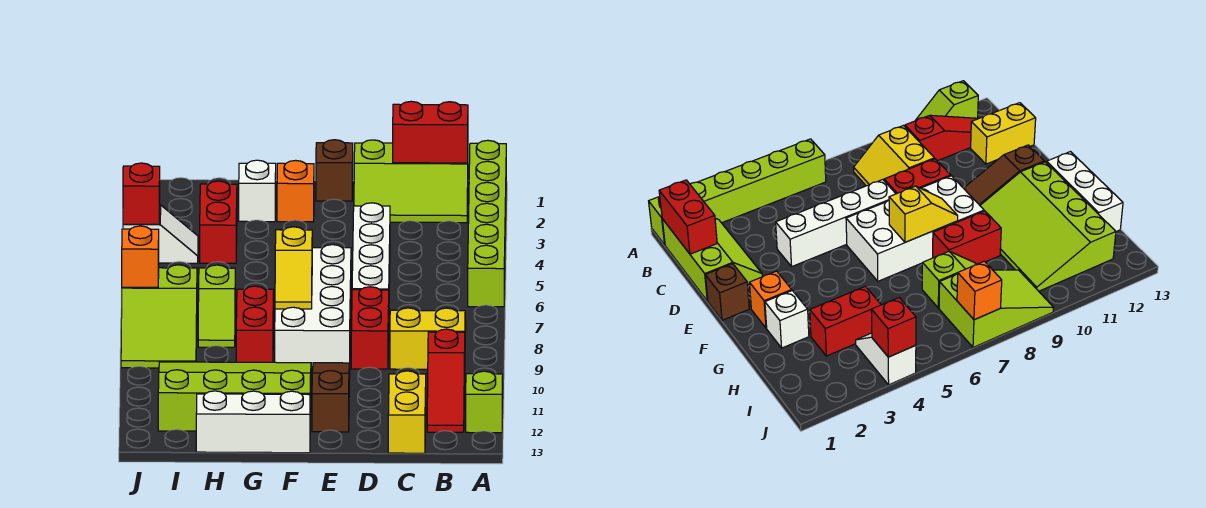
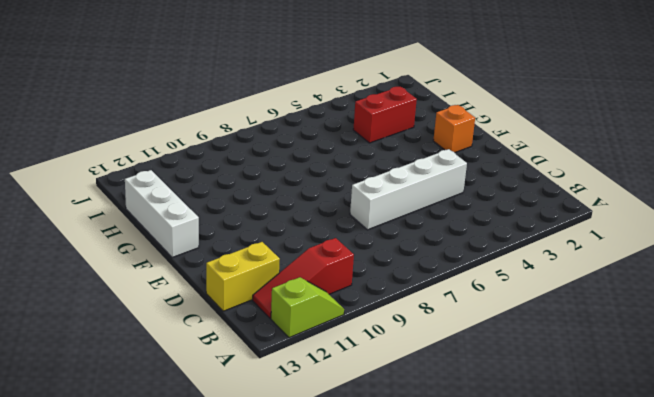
none -> lime brick A1:A6 level 1
none -> lime slope B1:D2 level 1 top 1
none -> yellow slope B8:C9 level 1 top 9

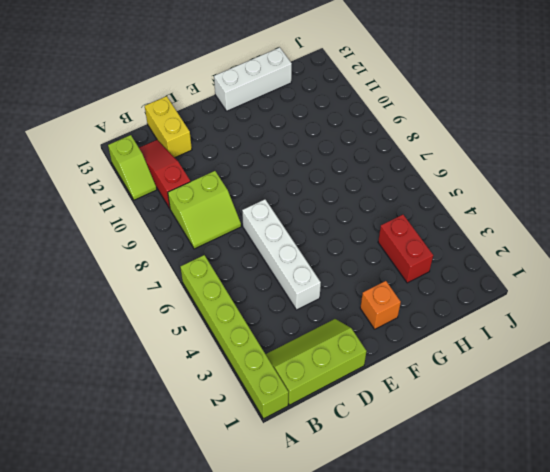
lime slope B8:C9 level 1 top 9 -> yellow slope B8:C9 level 1 top 9
none -> red brick D8:D9 level 1
none -> brown brick E1 level 1
none -> white brick E6:F9 level 1

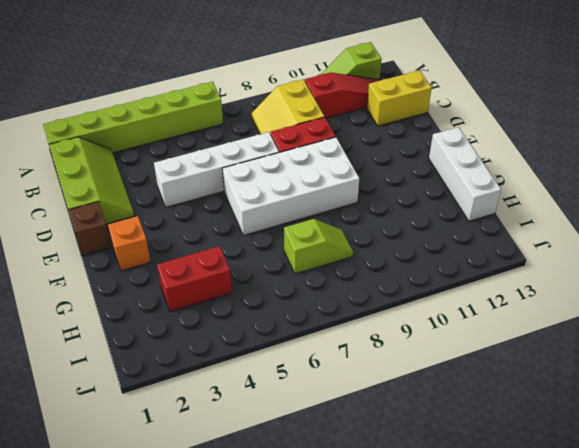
none -> brown slope E10:E12 level 1 top 12
none -> lime slope F10:I12 level 1 top 12
none -> white brick G2 level 1

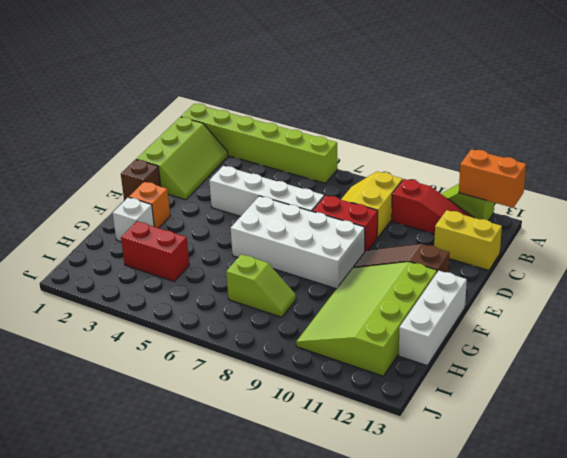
orange brick A12:A13 level 2 -> none
none -> red brick G8:G9 level 1
none -> white slope I4:J4 level 1 top J
none -> lime slope I7:J9 level 1 top 7

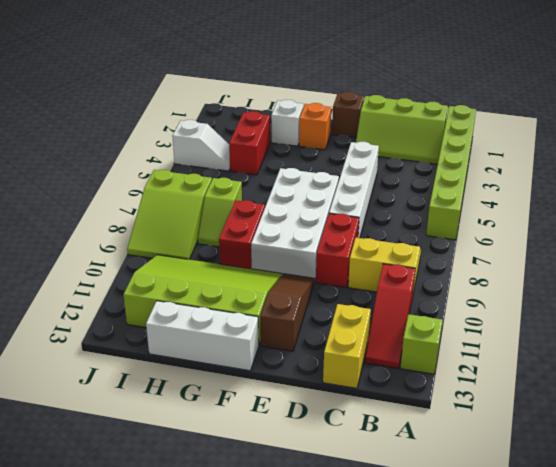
none -> red brick B1:C1 level 2
none -> yellow slope F7:F8 level 2 top 7
none -> red brick J4 level 2

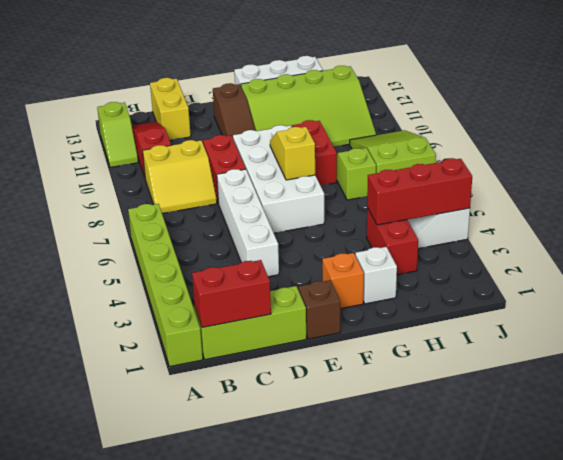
red brick H4:J4 level 2 -> red brick J4 level 2
none -> orange brick J7 level 2

